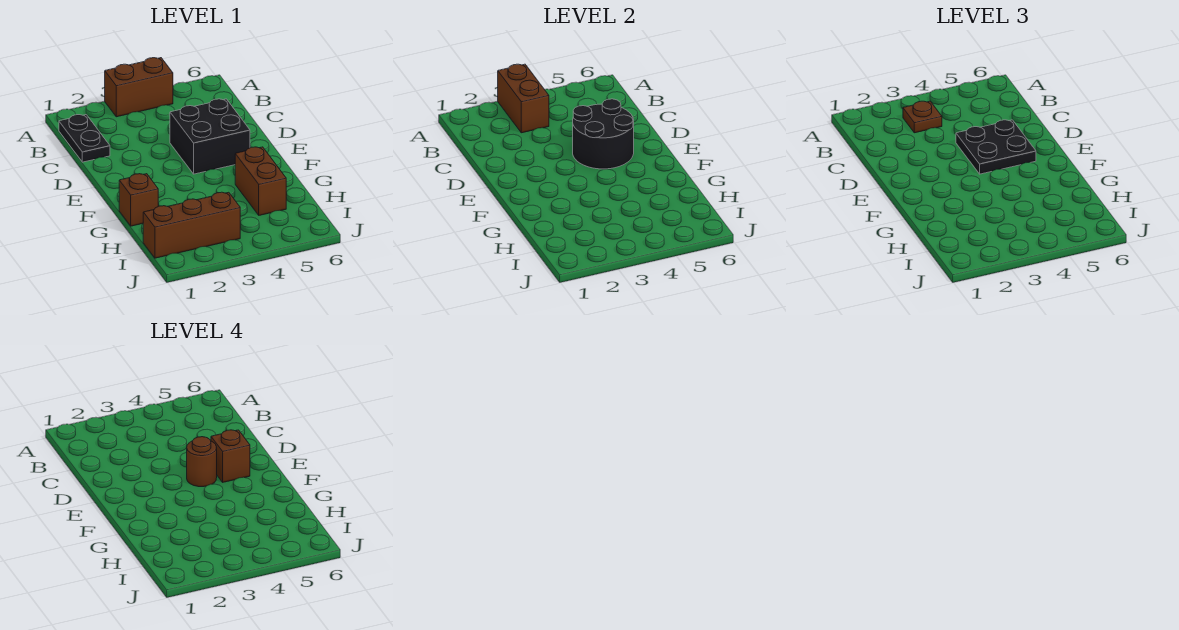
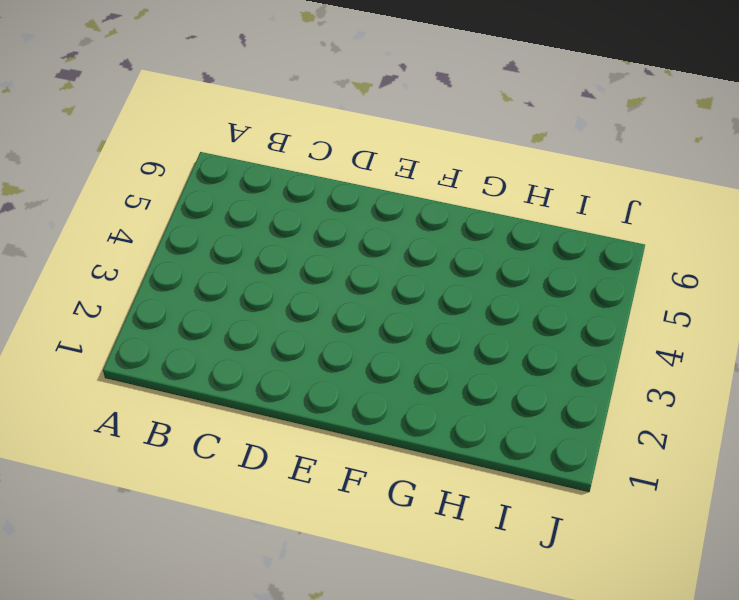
none -> brown brick A3:A4 level 1
none -> black plate B1:C1 level 1
none -> black brick D4:E5 level 1

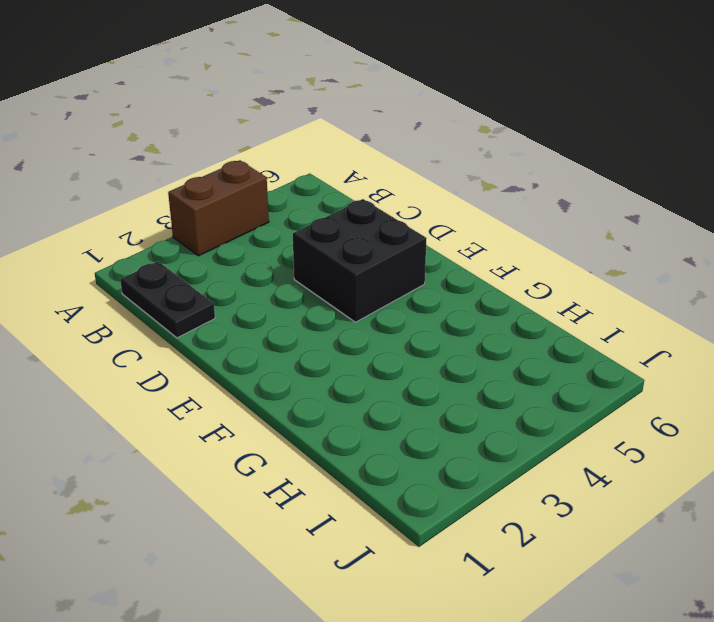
none -> brown brick G1 level 1
none -> brown brick G5:H5 level 1
none -> brown brick I1:I3 level 1

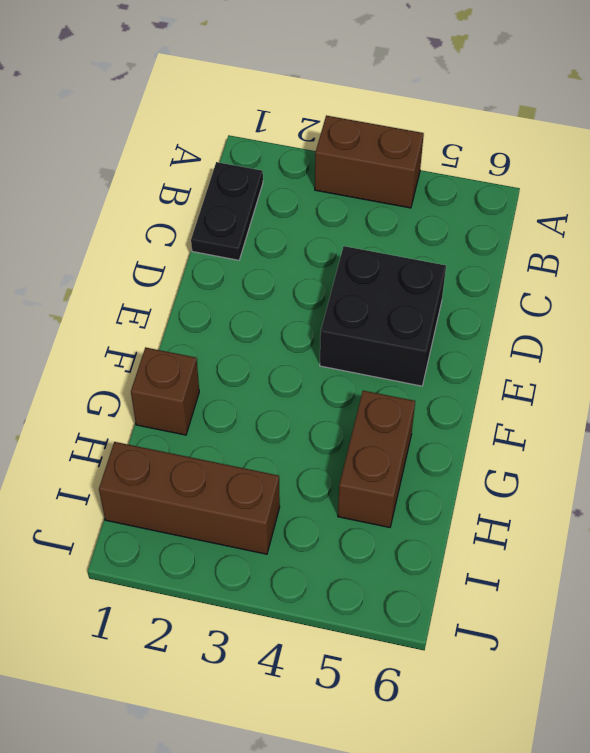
none -> brown brick A3:B3 level 2
none -> black round brick D4:E5 level 2
none -> brown plate B3 level 3

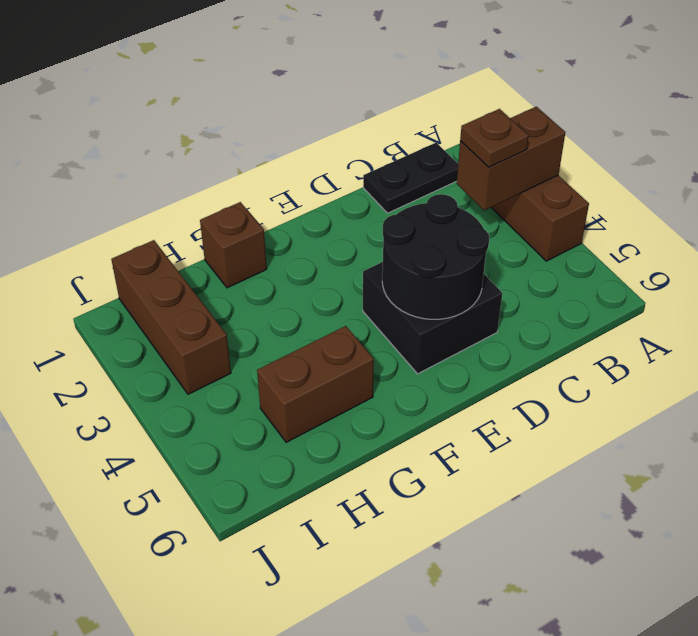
none -> black plate D4:E5 level 3
none -> brown round brick E4 level 4
none -> brown brick E5 level 4

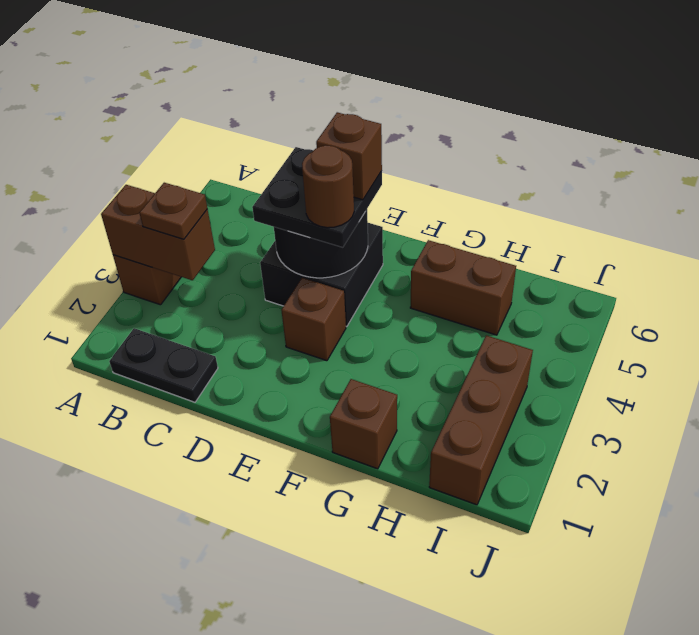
brown brick E3 level 1 -> none

